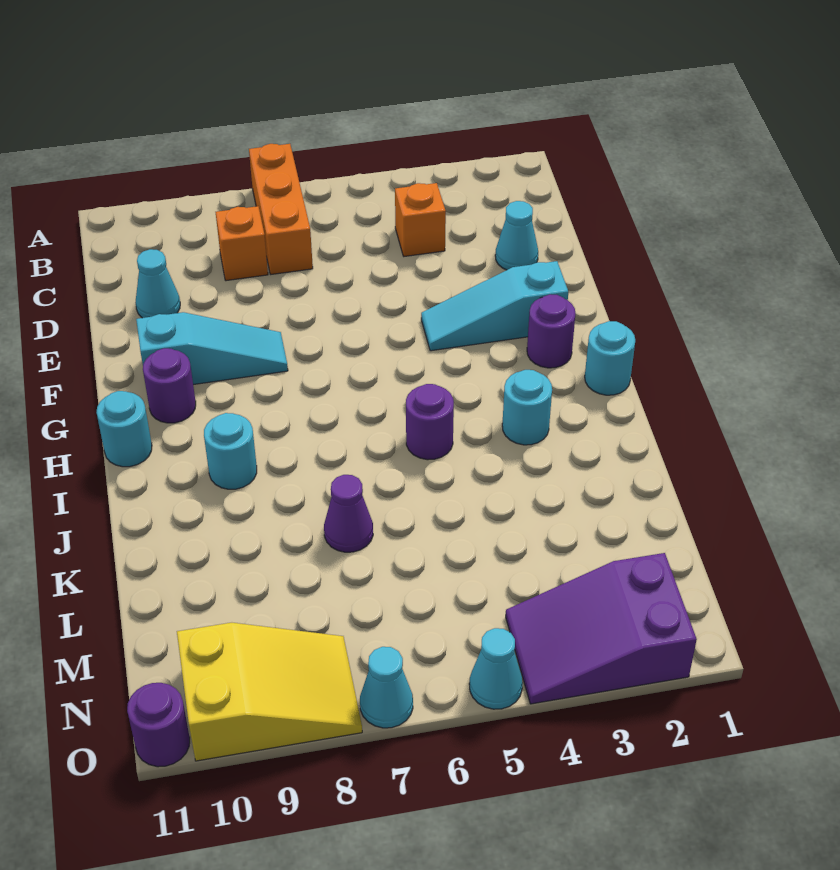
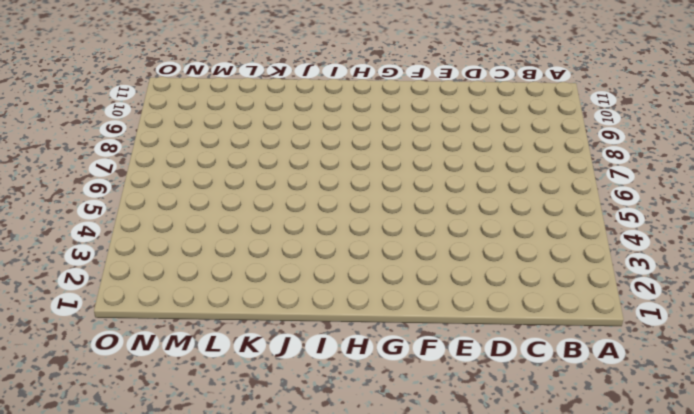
none -> orange brick A7:C7 level 1
none -> orange brick C4 level 1
none -> orange brick C8 level 1

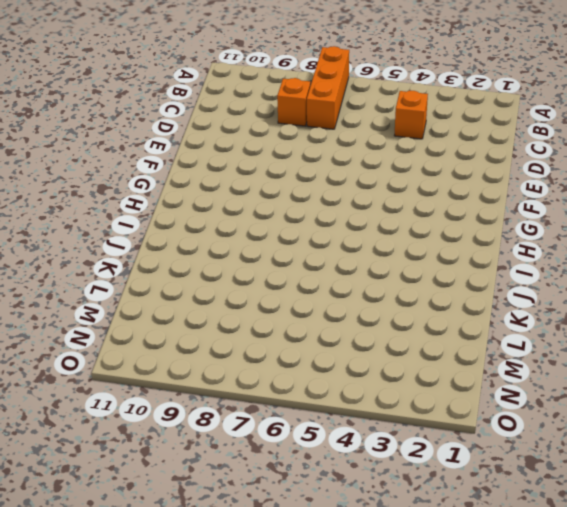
none -> cyan cone D2 level 1
none -> cyan cone D10 level 1
none -> cyan slope F2:F4 level 1 top 2

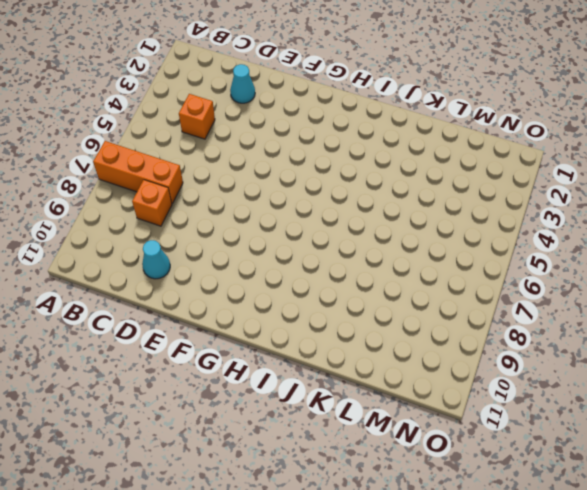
none -> cyan slope F2:F4 level 1 top 2
none -> cyan slope F8:F10 level 1 top 10
none -> purple round brick G2 level 1

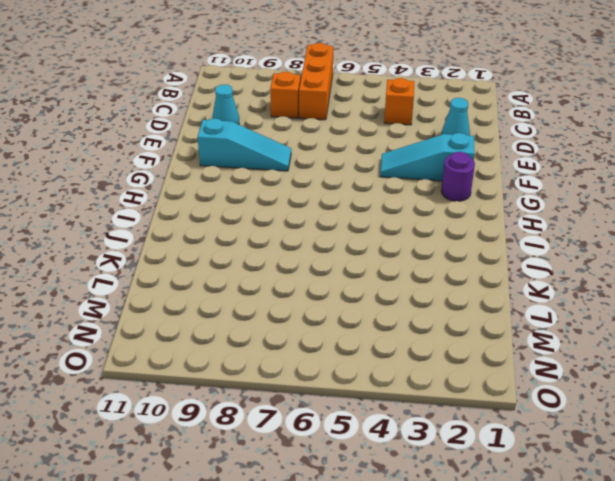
none -> purple round brick G10 level 1
none -> cyan round brick H1 level 1
none -> cyan round brick H11 level 1

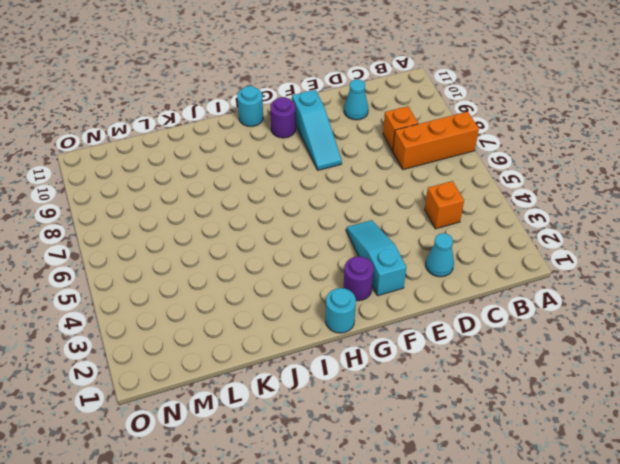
none -> cyan round brick I3 level 1
none -> purple round brick I5 level 1
none -> cyan round brick I9 level 1

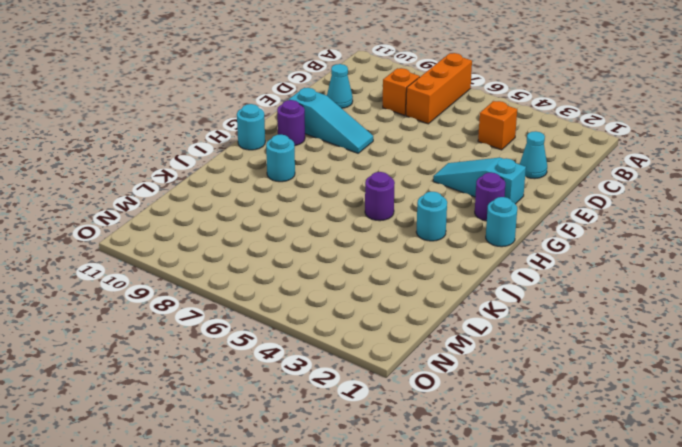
none -> purple cone K7 level 1
none -> purple slope N2:O4 level 1 top 2
none -> yellow slope N8:O10 level 1 top 10

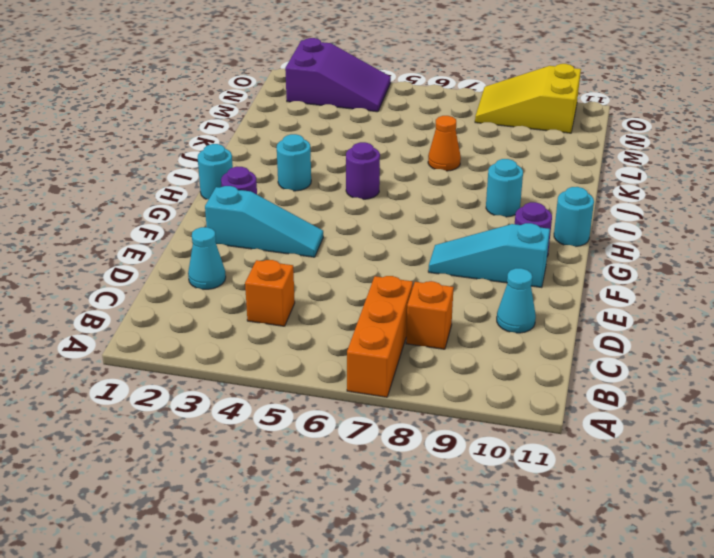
orange cone K7 level 1 -> purple cone K7 level 1
none -> cyan cone O5 level 1
none -> cyan cone O7 level 1
none -> purple round brick O11 level 1

